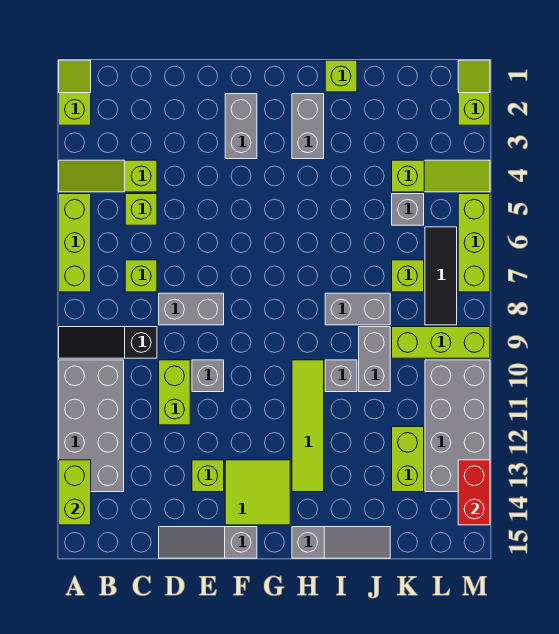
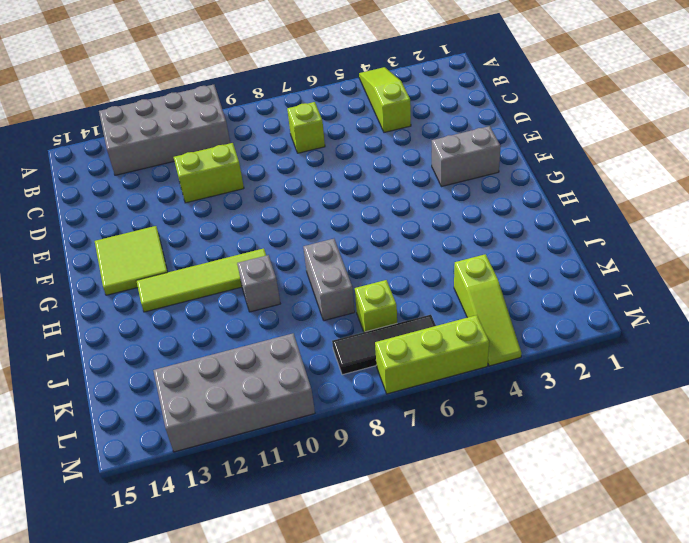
none -> lime slope A1:A2 level 1 top 2
none -> lime brick A5:A7 level 1
none -> black slope A9:C9 level 1 top C
none -> lime brick C5 level 1

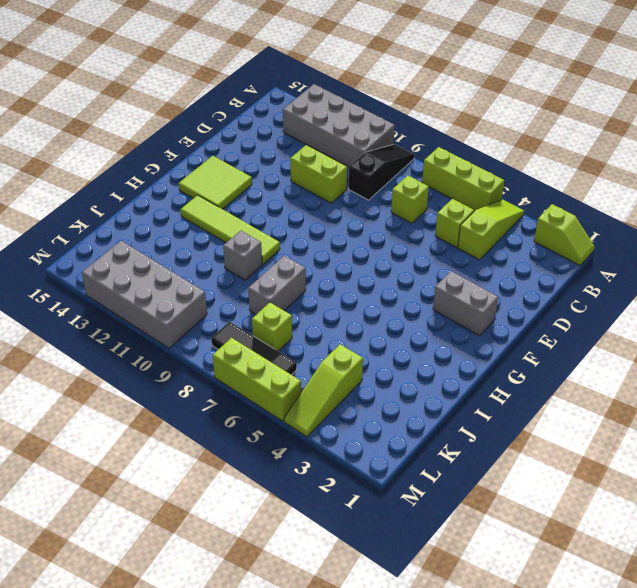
none -> grey brick D8:E8 level 1
none -> grey slope D15:F15 level 1 top F
none -> grey brick E10 level 1
none -> lime brick E13 level 1

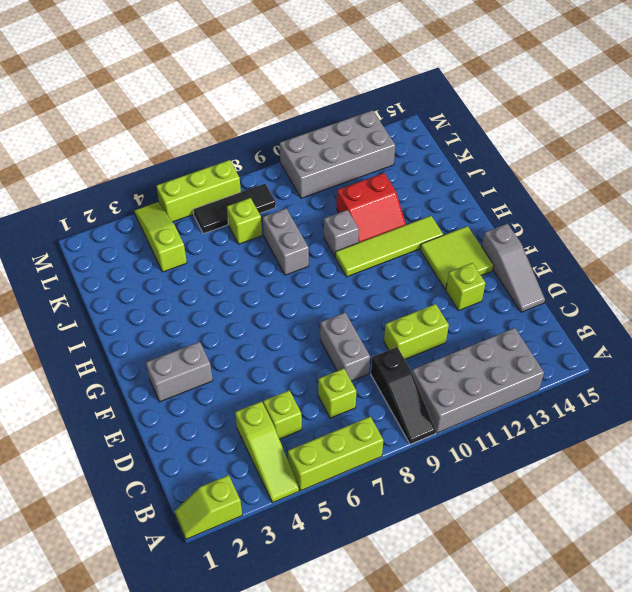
red slope I11:J12 level 1 top J -> none
none -> grey brick E10 level 1
none -> grey brick H2:H3 level 1
none -> grey slope H15:J15 level 1 top H
none -> lime brick I1 level 1

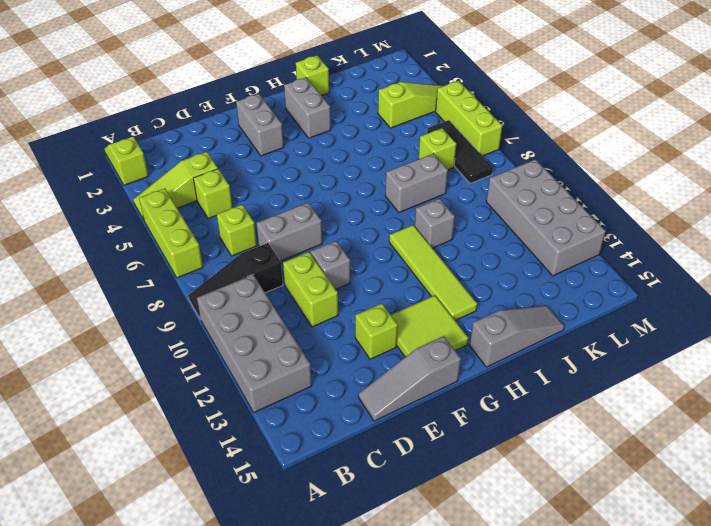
none -> grey brick J9:J10 level 1
none -> grey brick K5 level 1
none -> lime brick K9:M9 level 1
none -> lime brick K12:K13 level 1

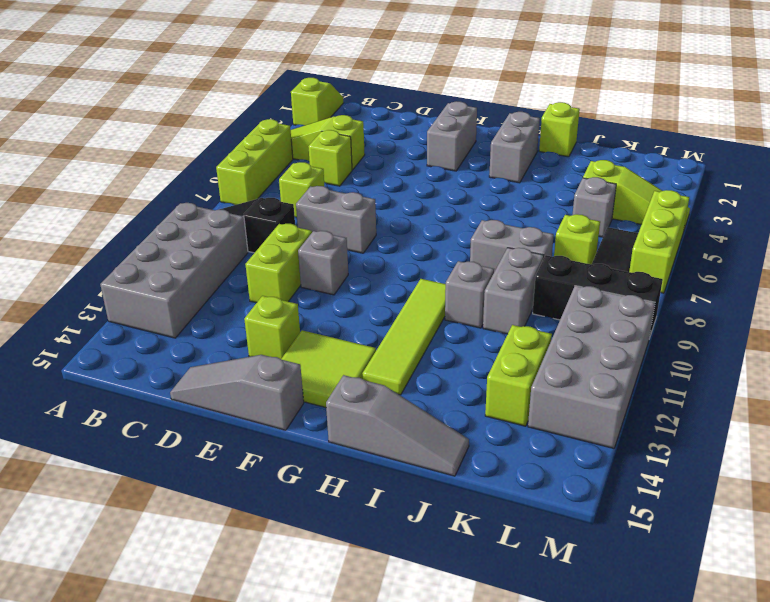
black brick K9:M9 level 1 -> lime brick K9:M9 level 1
none -> lime slope M1:M2 level 1 top 2
none -> lime brick A13:A14 level 2
none -> red brick M13:M14 level 2

